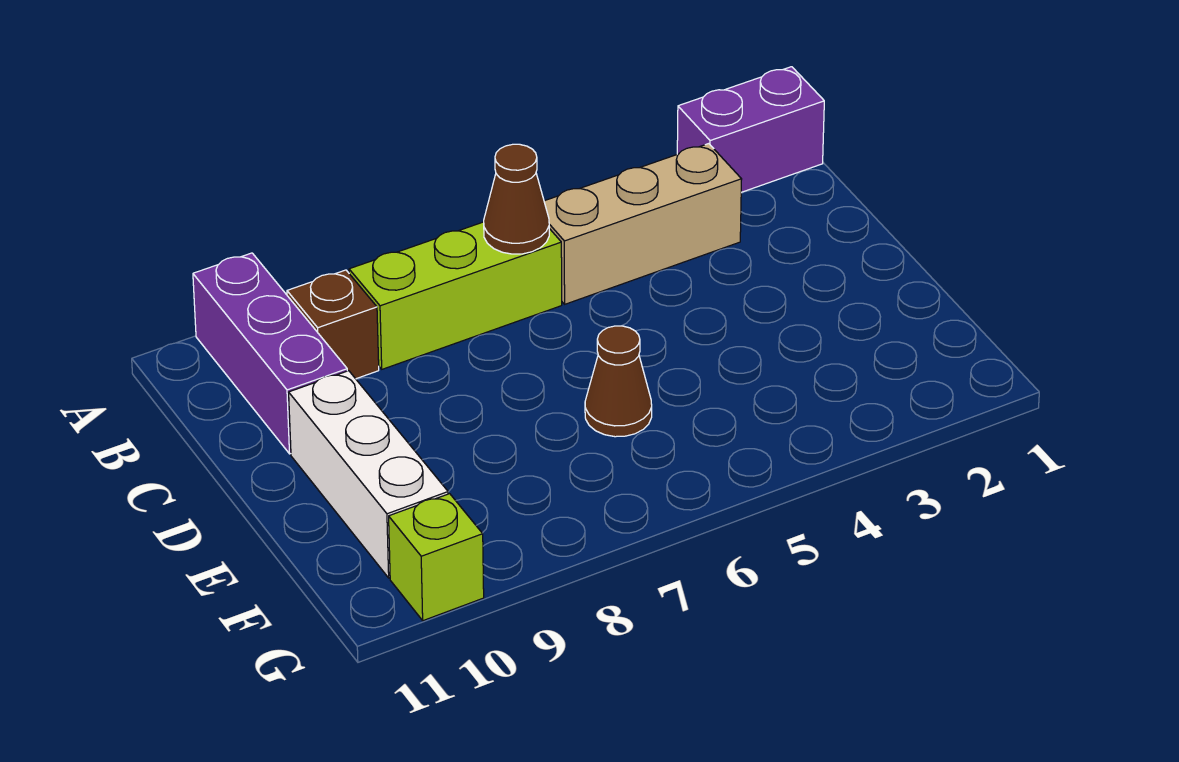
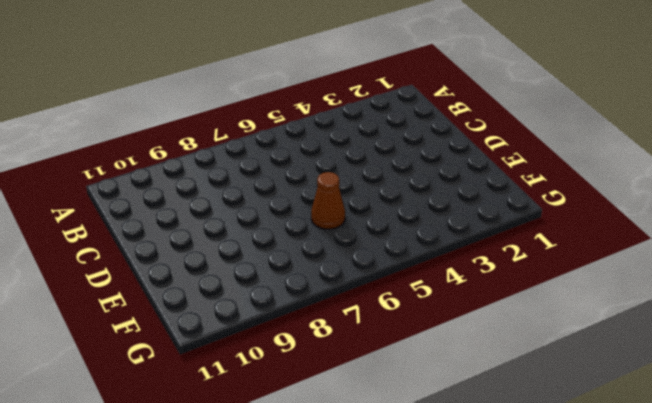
none -> purple brick A1:A2 level 1
none -> purple brick A10:C10 level 1

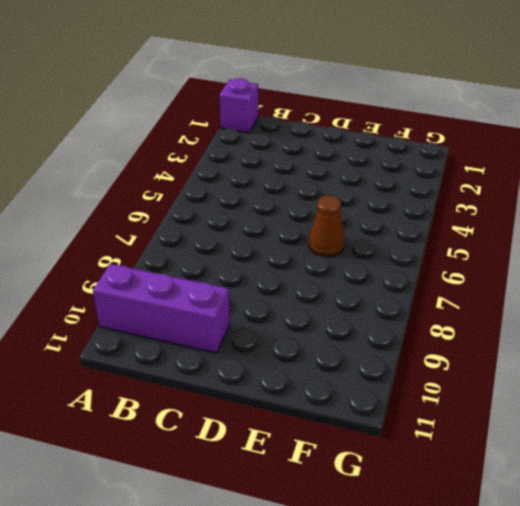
purple brick A1 level 1 -> purple brick A1:A2 level 1
none -> tan brick B3:B5 level 1
none -> lime brick B6:B8 level 1

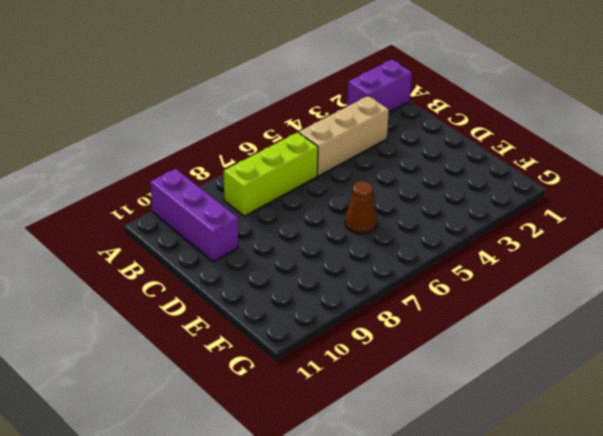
none -> brown brick B9 level 1
none -> white brick D10:F10 level 1

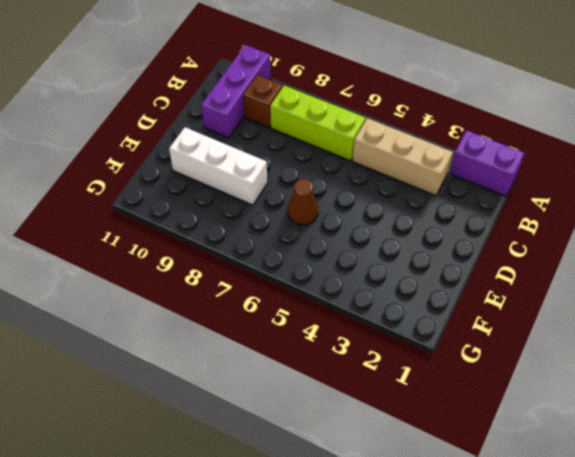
white brick E8:E10 level 1 -> white brick D10:F10 level 1
none -> lime brick G10 level 1
none -> brown cone B6 level 2

